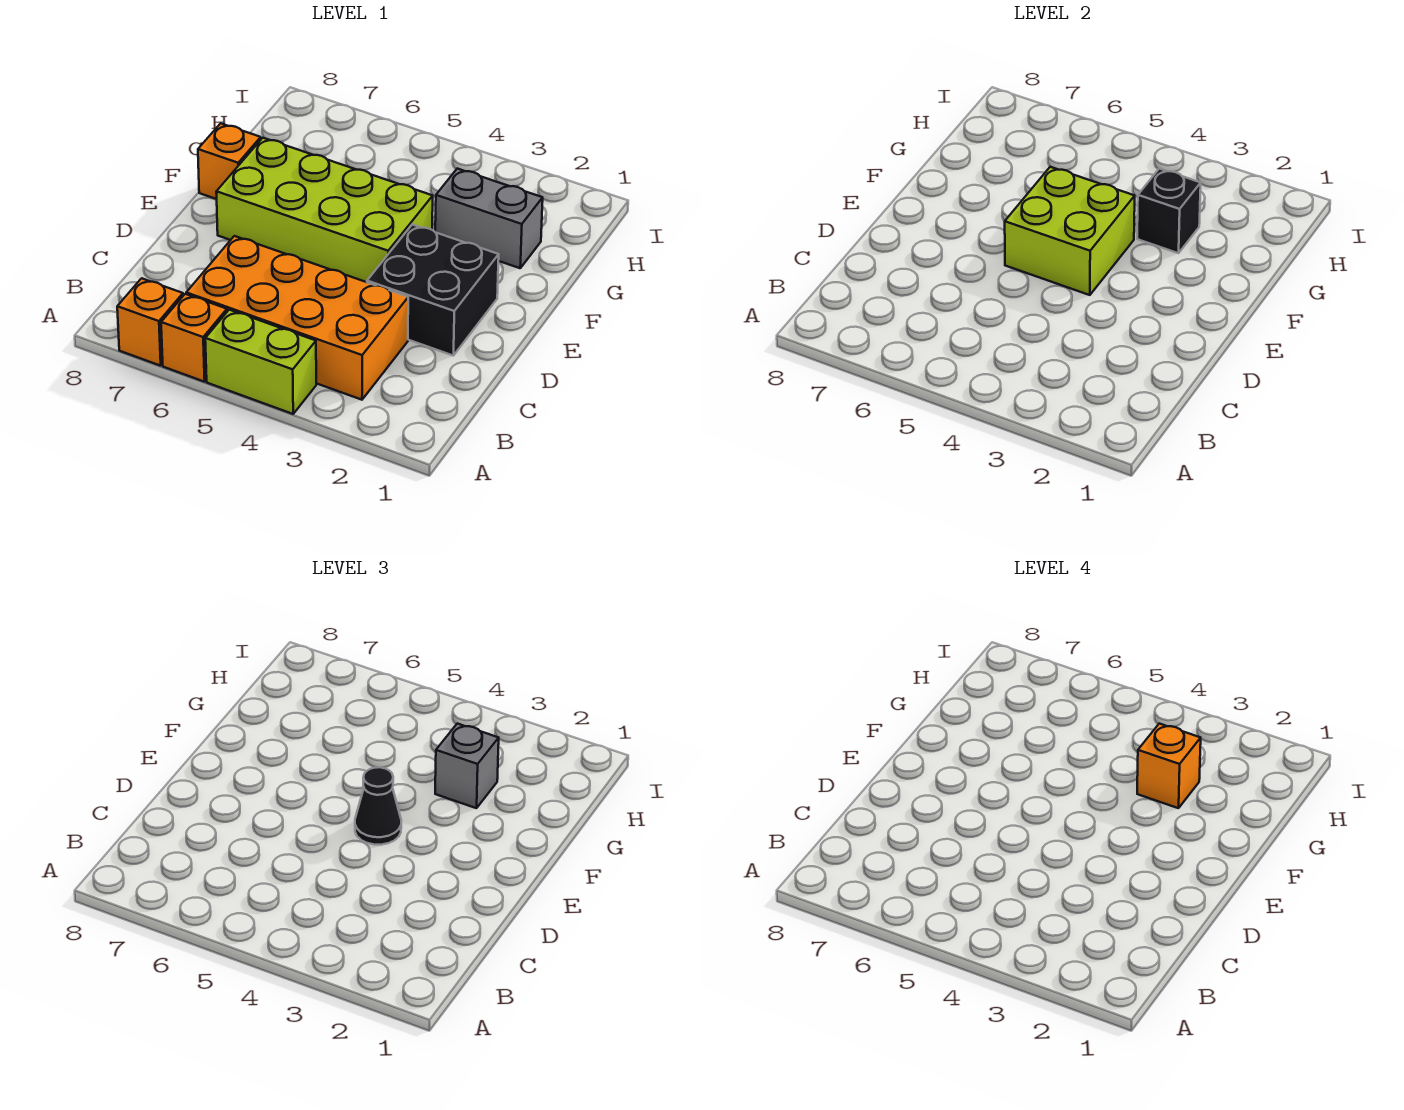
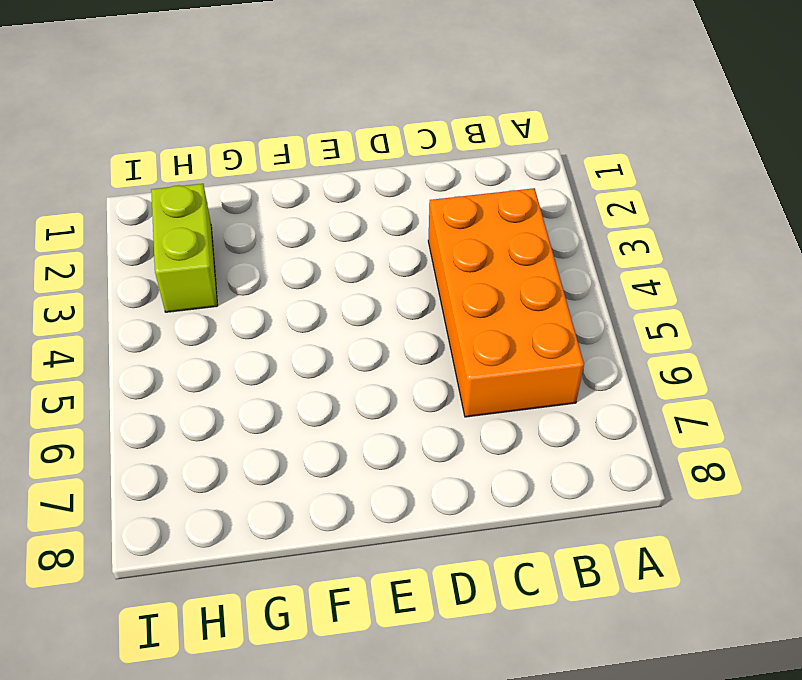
lime brick H2:H3 level 1 -> lime brick A4:A5 level 1
none -> orange brick A6 level 1
none -> orange brick A7 level 1
none -> black brick D2:E3 level 1

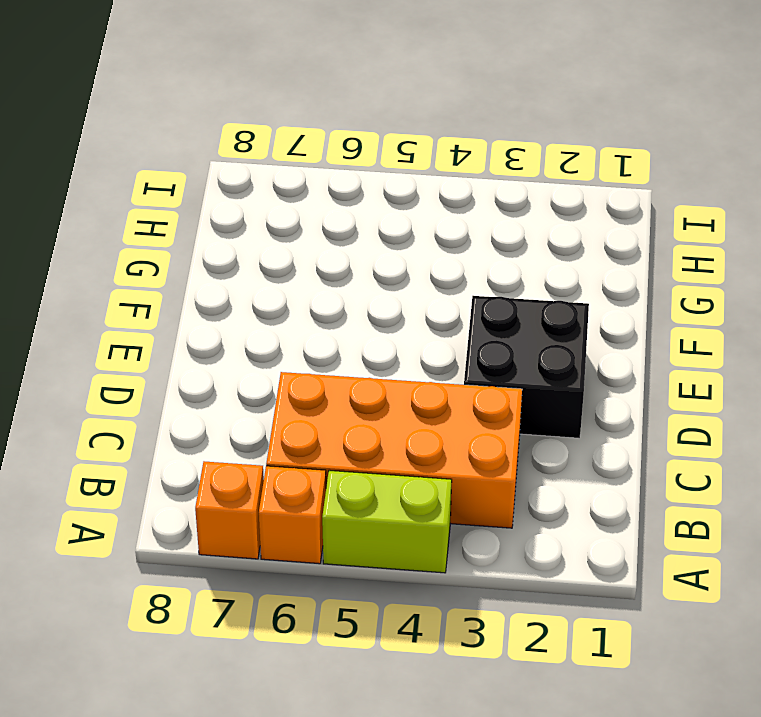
none -> lime brick E4:F7 level 1
none -> orange brick F8 level 1
none -> grey brick G2:G3 level 1

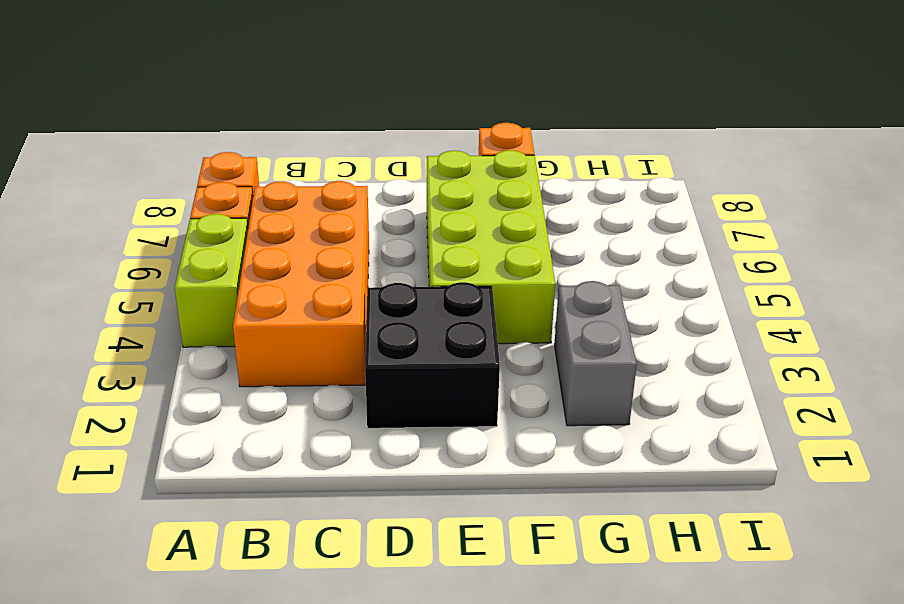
none -> lime brick E4:F5 level 2
none -> black brick G3 level 2
none -> black cone E4 level 3

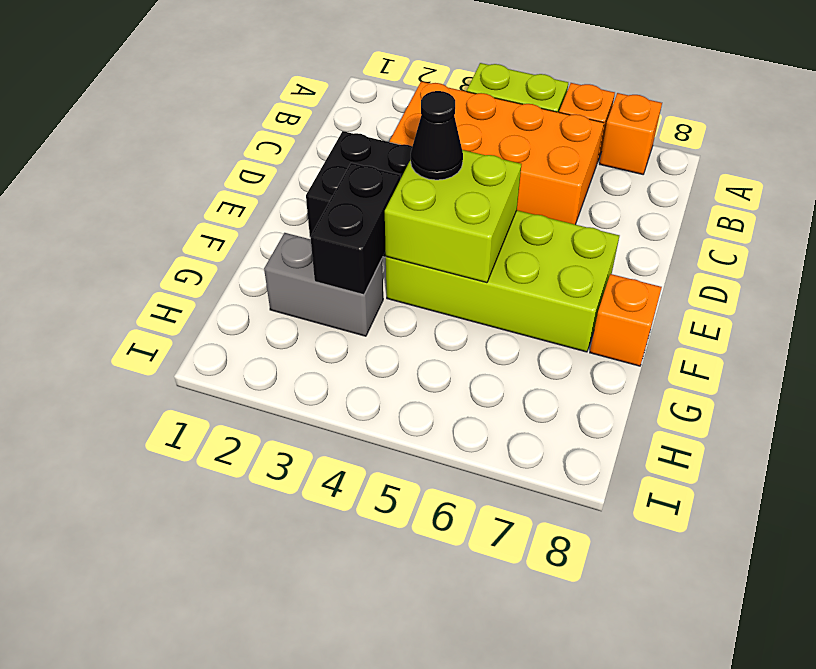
black brick F3:G3 level 2 -> black brick G3 level 2
none -> grey brick G3 level 3
none -> orange brick G3 level 4

